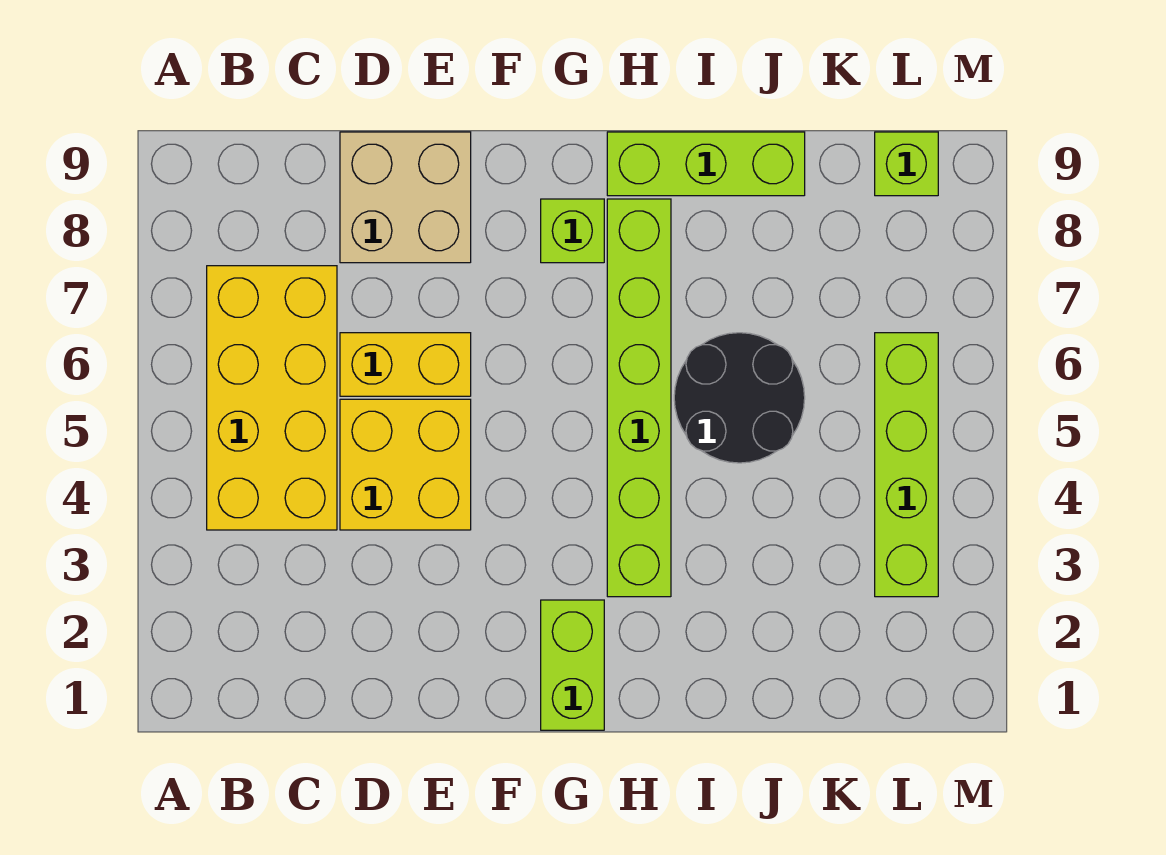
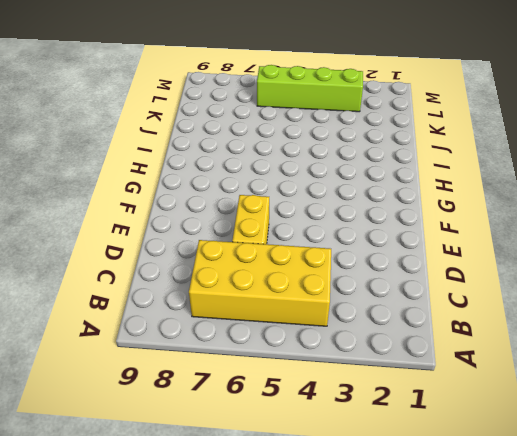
none -> yellow brick D4:E5 level 1
none -> tan brick D8:E9 level 1

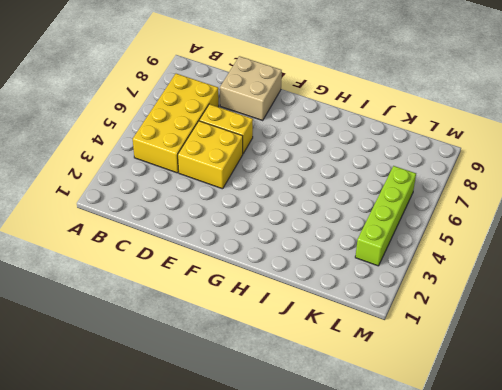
none -> lime brick G1:G2 level 1
none -> lime brick G8 level 1

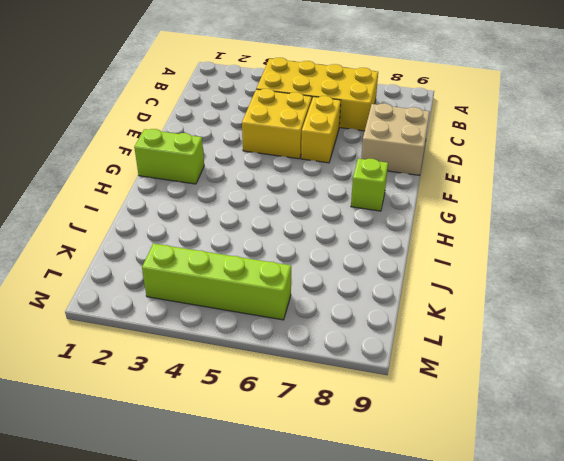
none -> lime brick H3:H8 level 1
none -> lime brick H9:J9 level 1

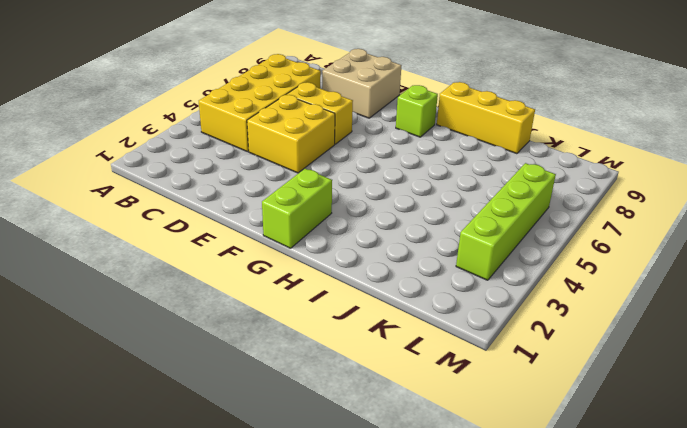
yellow brick H9:J9 level 1 -> lime brick H9:J9 level 1
none -> lime brick H3:H8 level 1
none -> black round brick I5:J6 level 1

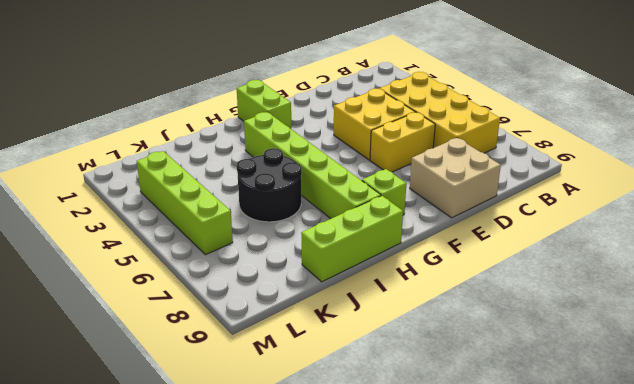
none -> lime brick L9 level 1

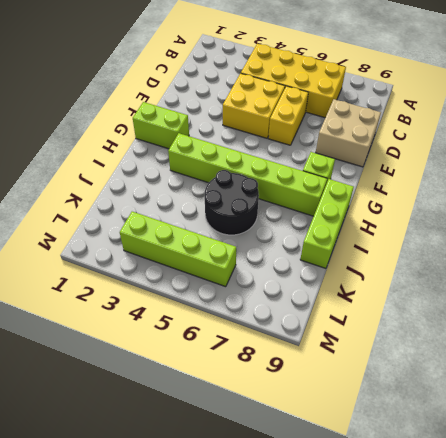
none -> lime brick L9 level 1

